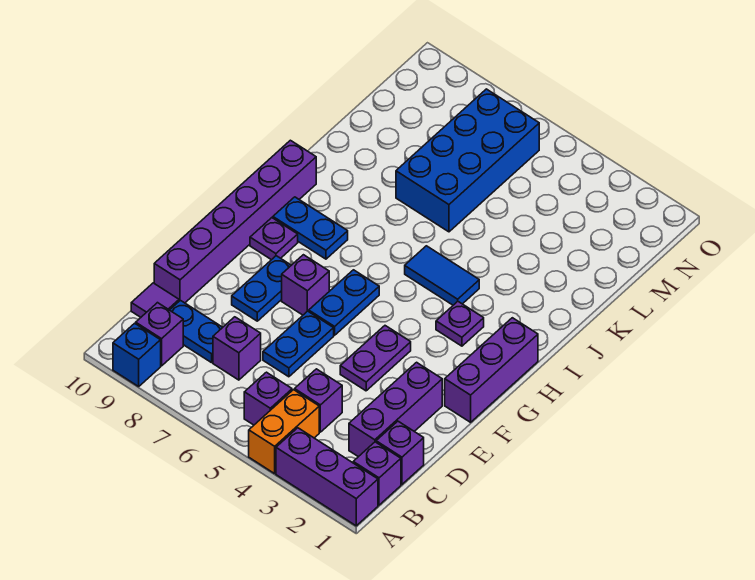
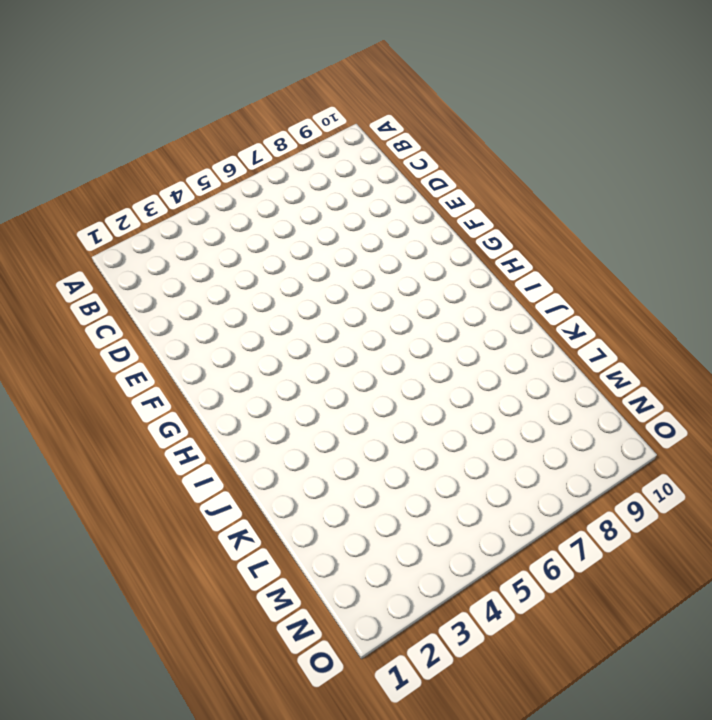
none -> purple brick A1:A3 level 1
none -> orange brick A4:B4 level 1
none -> blue brick A9 level 1

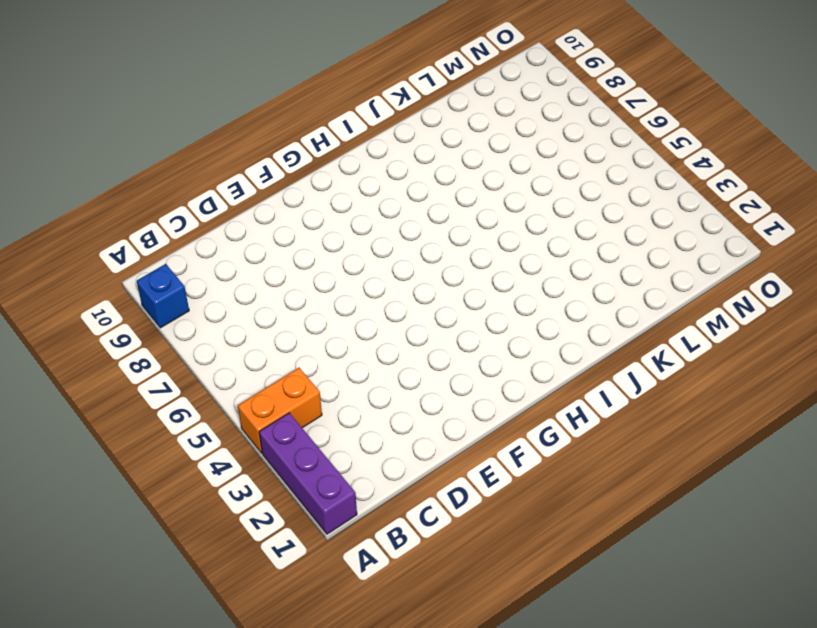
none -> purple brick B1 level 1
none -> purple brick B5 level 1
none -> purple brick B9 level 1

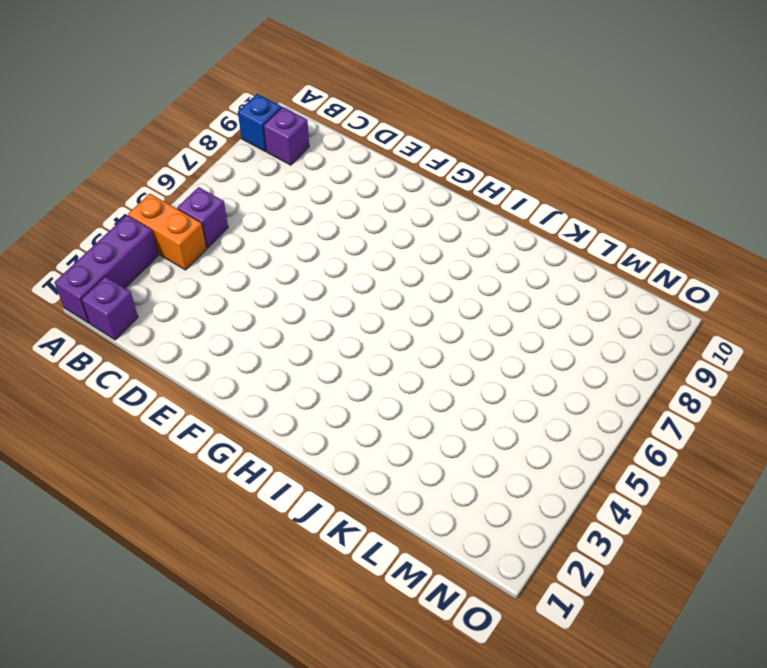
none -> purple brick C1 level 1
none -> purple brick C2:E2 level 1
none -> purple brick C4 level 1

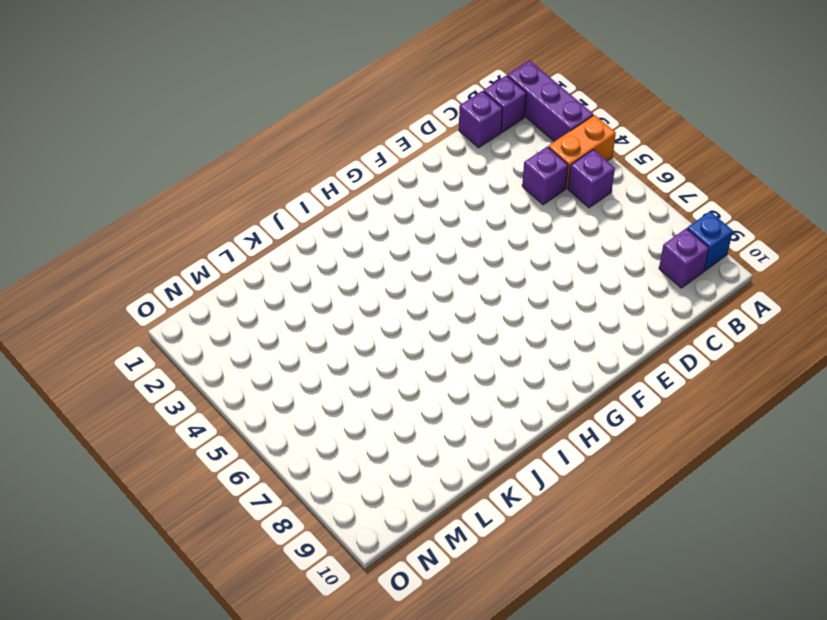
none -> purple brick C2:E2 level 1
none -> purple brick C7 level 1
none -> blue plate C8:C9 level 1

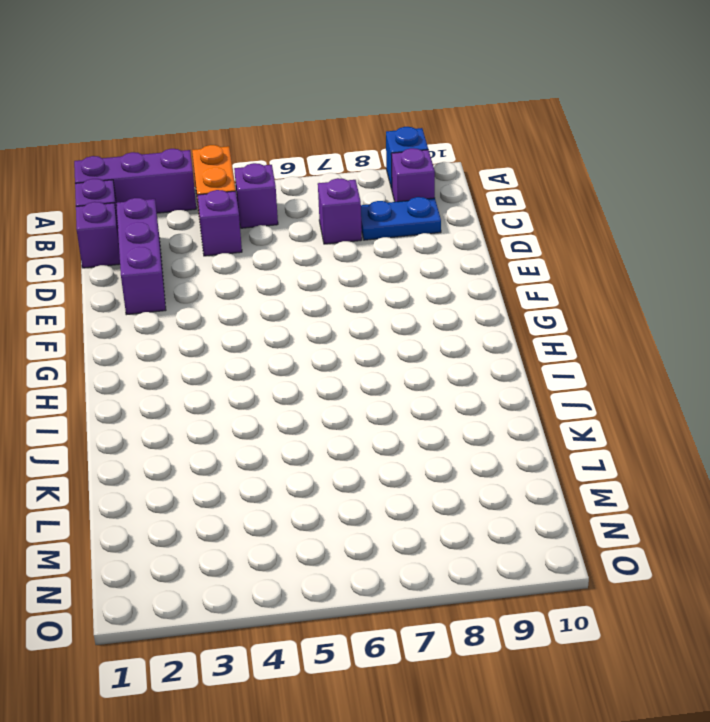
none -> purple tile C10 level 1
none -> blue plate D6:E6 level 1
none -> purple brick D10:I10 level 1

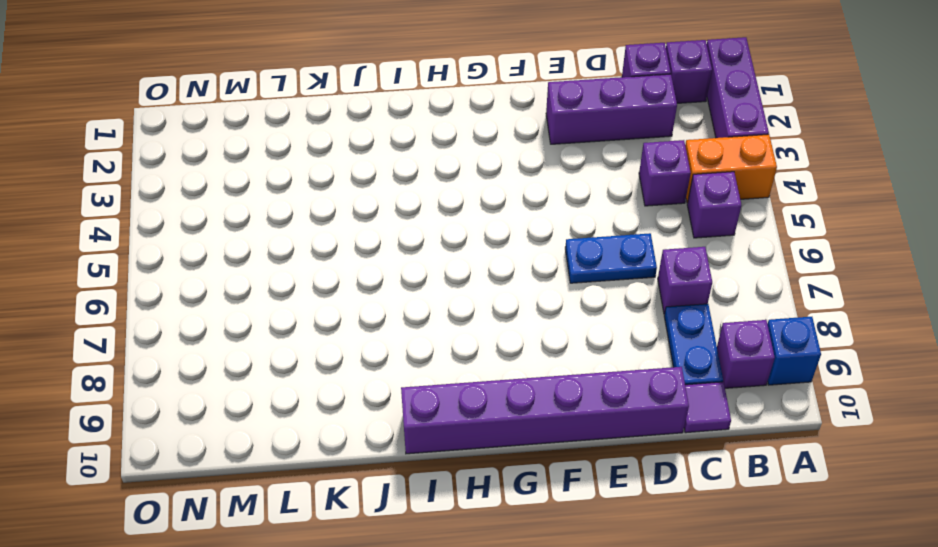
none -> purple plate E4:F4 level 1
none -> blue plate E8:F8 level 1
none -> purple brick F1:H1 level 1

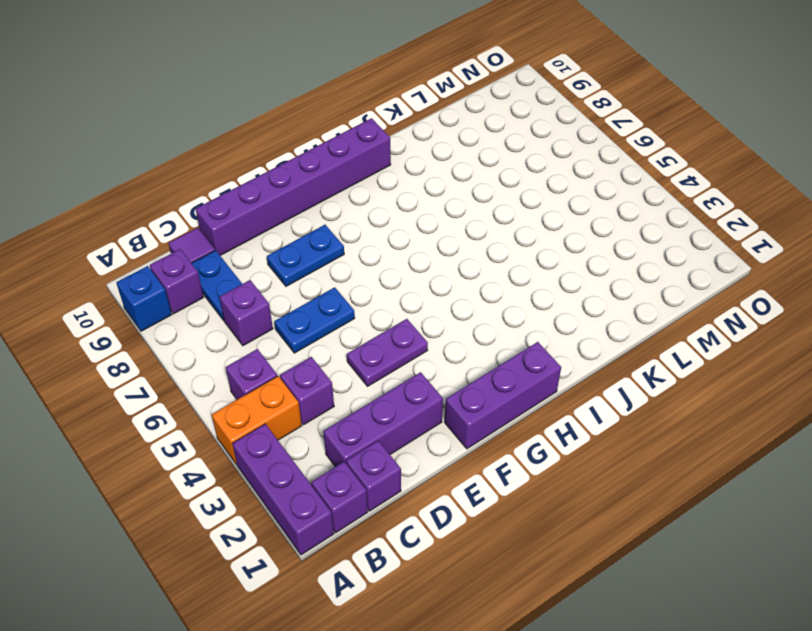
none -> blue plate F6:G6 level 1
none -> purple brick F7 level 1
none -> purple plate G9 level 1

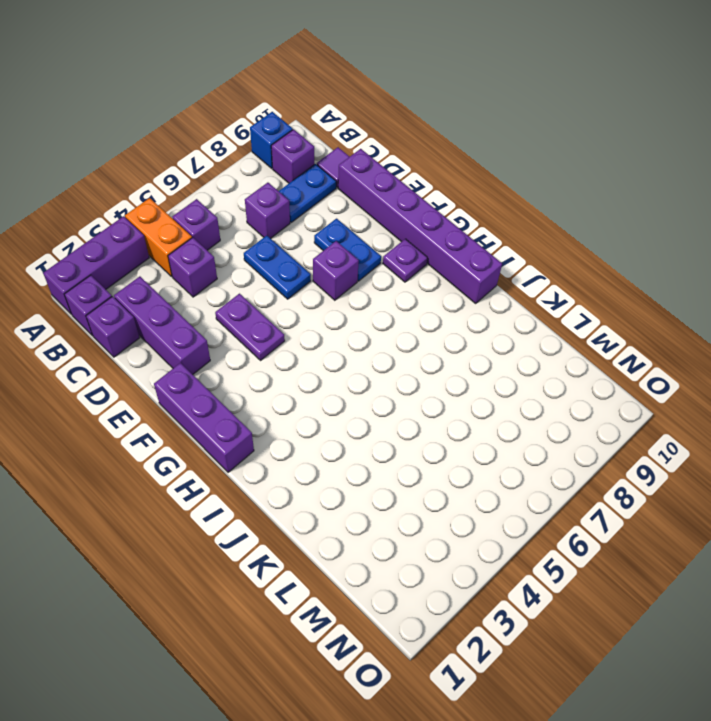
none -> blue plate F6:G6 level 1
none -> purple plate H3 level 1
none -> blue plate H8:H9 level 1

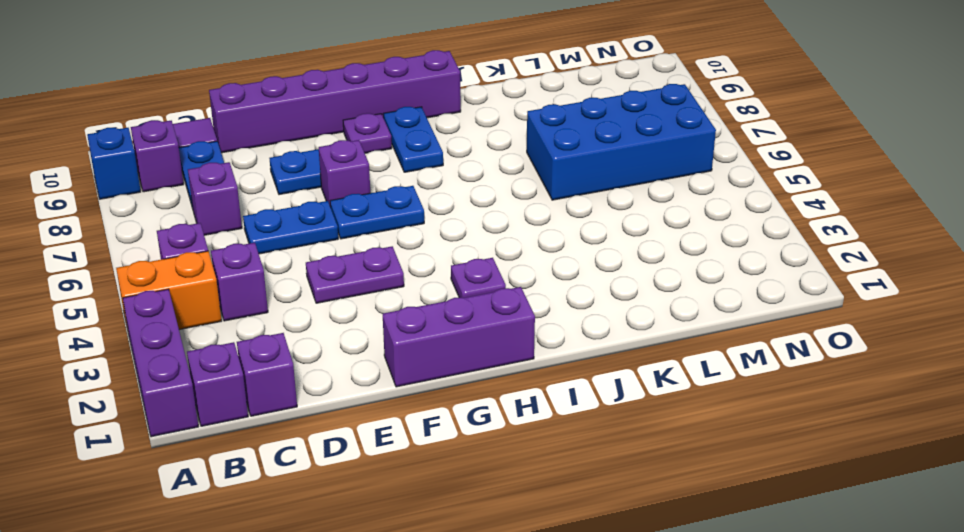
none -> purple brick C2:E2 level 1
none -> blue tile I4:I5 level 1

